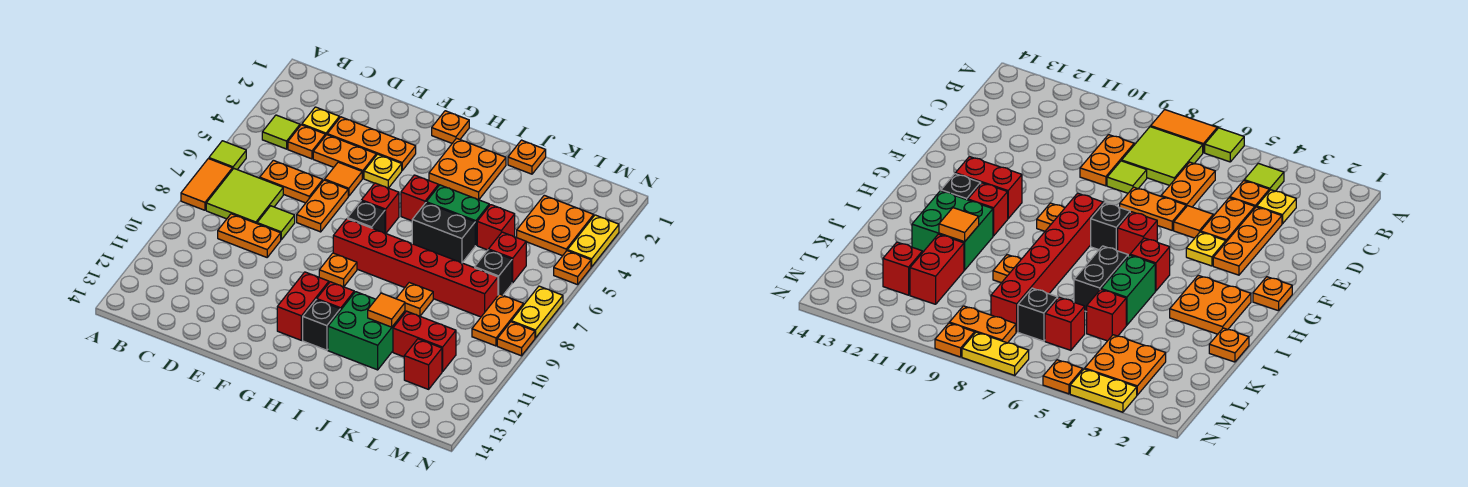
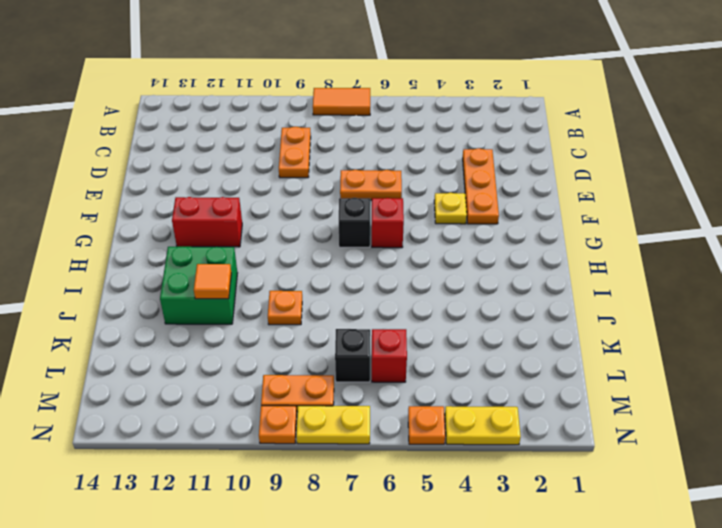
none -> lime tile A6 level 1
none -> lime tile B4 level 1
none -> lime tile B7:C8 level 1
none -> yellow plate C3 level 1

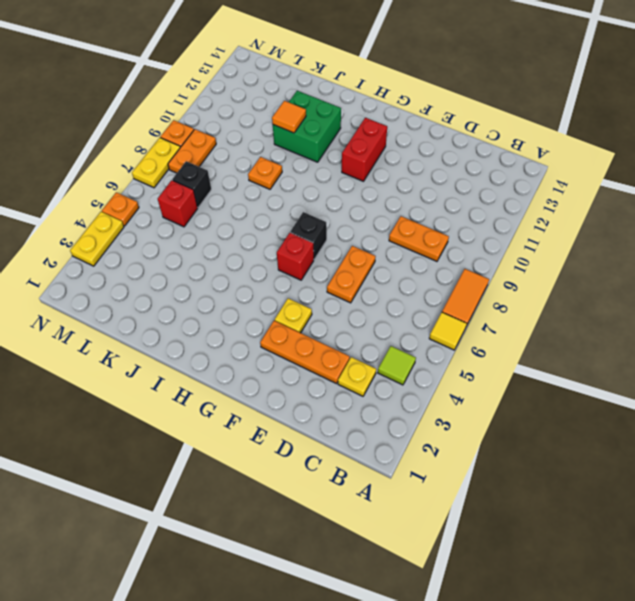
yellow tile A6 level 1 -> lime tile A6 level 1
none -> lime tile B7:C8 level 1
none -> orange plate C4 level 1
none -> orange plate C6:D6 level 1
none -> orange plate D4:E4 level 1

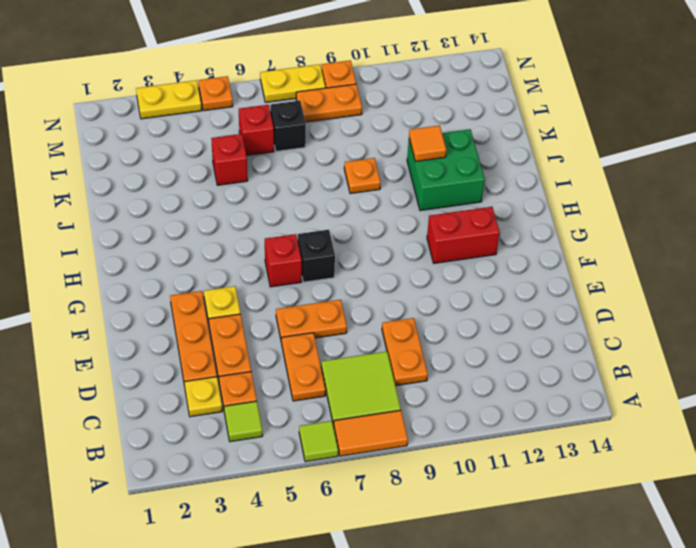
none -> lime tile D8 level 1
none -> orange tile E5 level 1
none -> orange plate G1 level 1
none -> red brick G8:L8 level 1

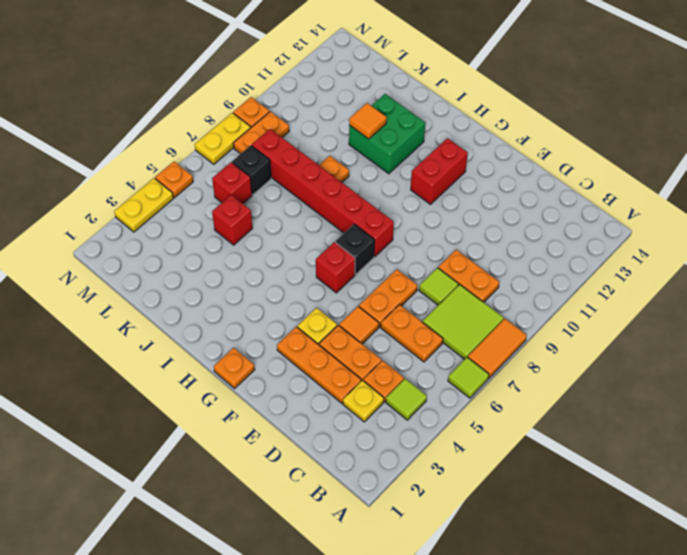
none -> orange plate G9 level 1
none -> orange plate H2:I3 level 1
none -> red brick H5 level 1
none -> red brick H11 level 1

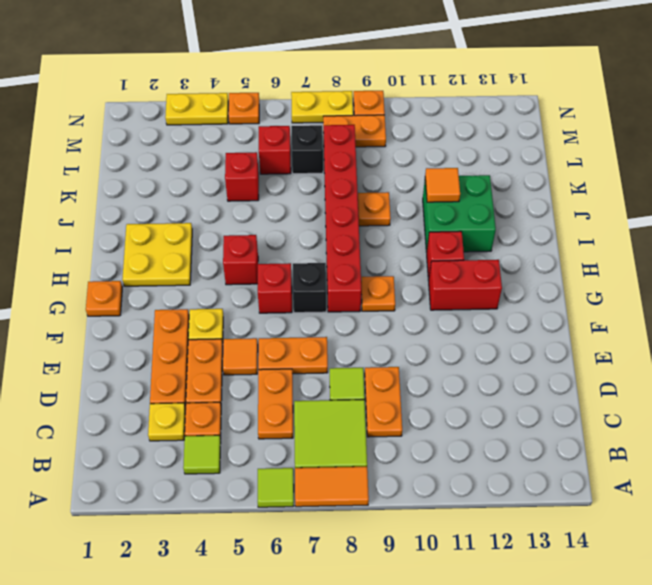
yellow plate H2:I3 level 1 -> orange plate H2:I3 level 1
none -> black brick H12 level 1
none -> green brick I5:J5 level 1
none -> black brick I6:J6 level 1
none -> orange plate J1 level 1

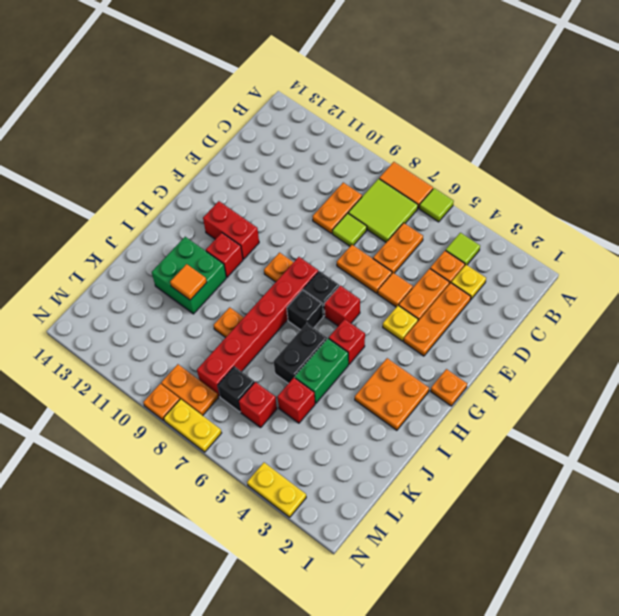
black brick H7 level 1 -> black brick H12 level 1
none -> orange plate J1 level 1
none -> red brick K11:L11 level 1
none -> orange plate L3:M4 level 1
none -> red brick L12 level 1

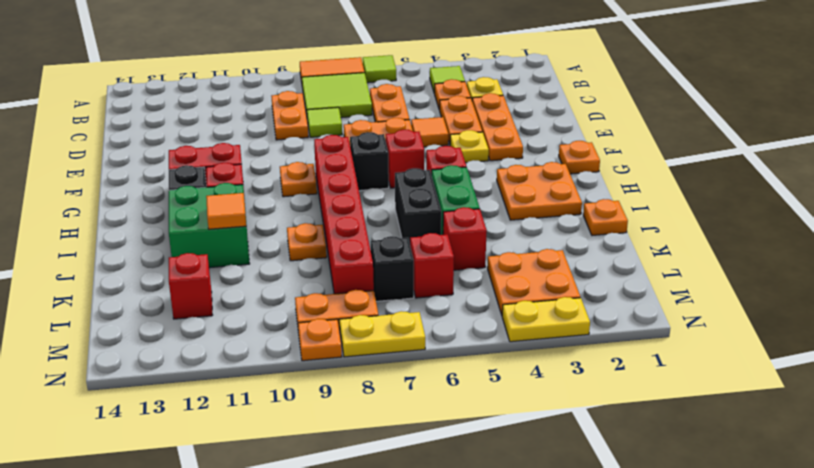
none -> red brick K11:L11 level 1
none -> orange plate N5 level 1

